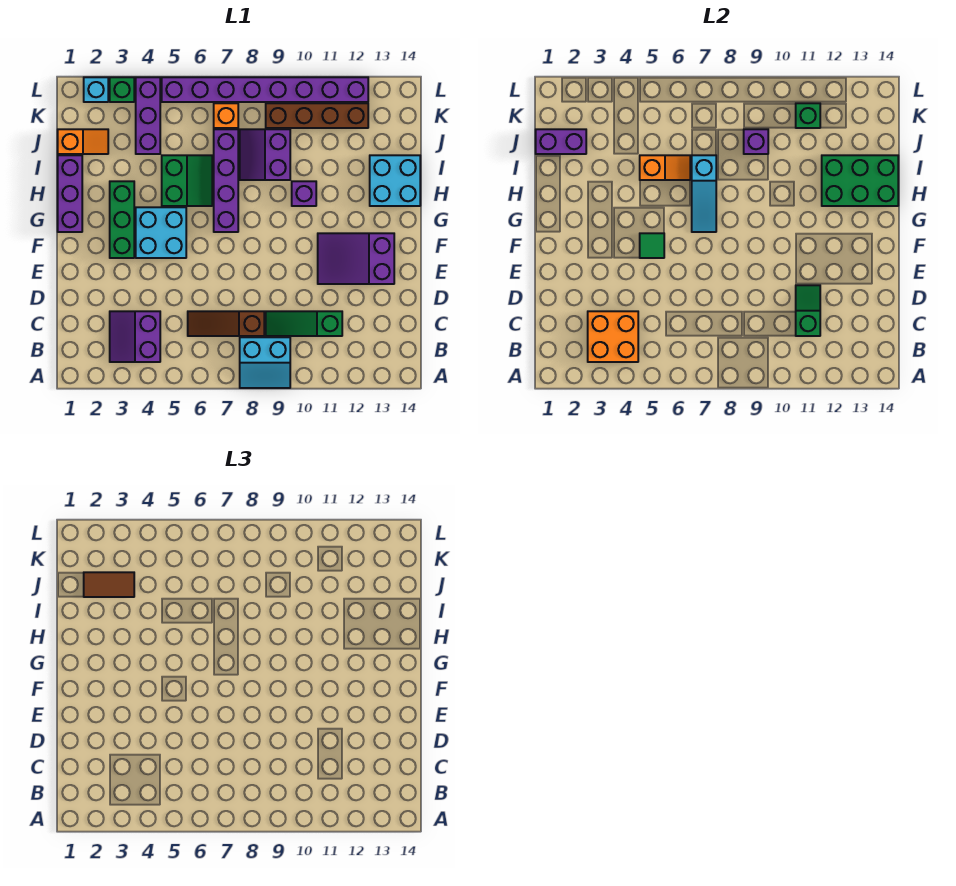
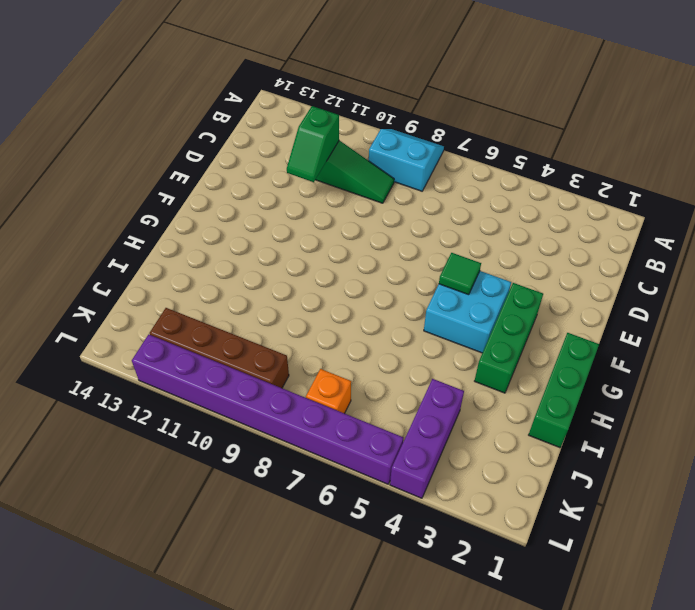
green brick G1:I1 level 1 -> purple brick G1:I1 level 1
none -> purple slope B3:C4 level 1 top 4
none -> brown slope C6:C8 level 1 top 8
none -> purple slope E11:F13 level 1 top 13
none -> purple brick G7:J7 level 1

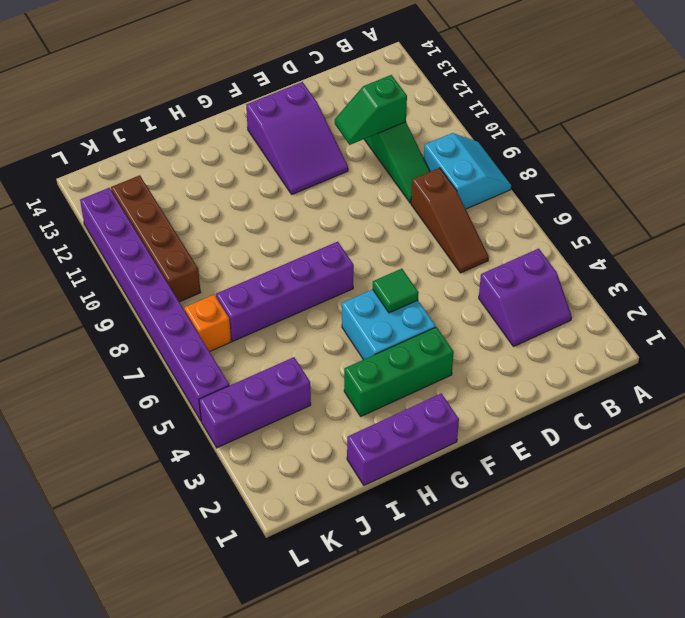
none -> green slope H5:I6 level 1 top 5
none -> purple brick H10 level 1
none -> cyan brick H13:I14 level 1
none -> purple slope I8:J9 level 1 top 9

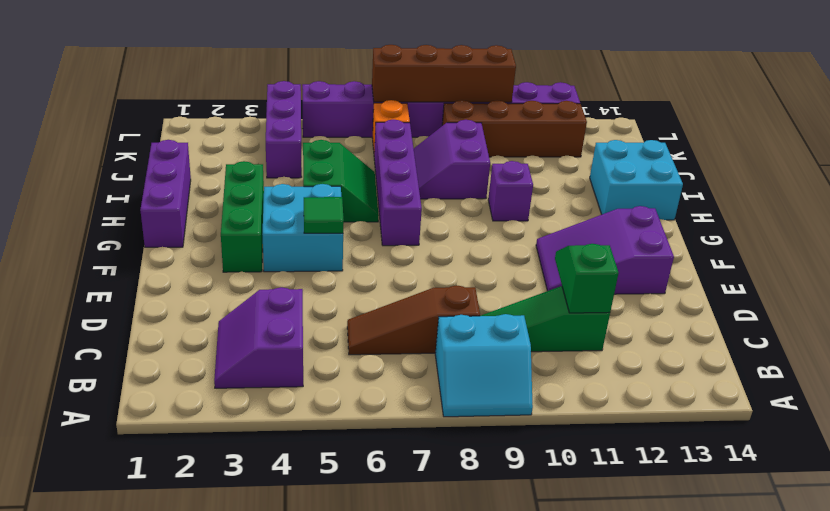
brown brick L7:L10 level 2 -> none
none -> orange slope J1:J2 level 1 top 1
none -> cyan brick L2 level 1
none -> green brick L3 level 1
none -> orange brick B3:C4 level 2

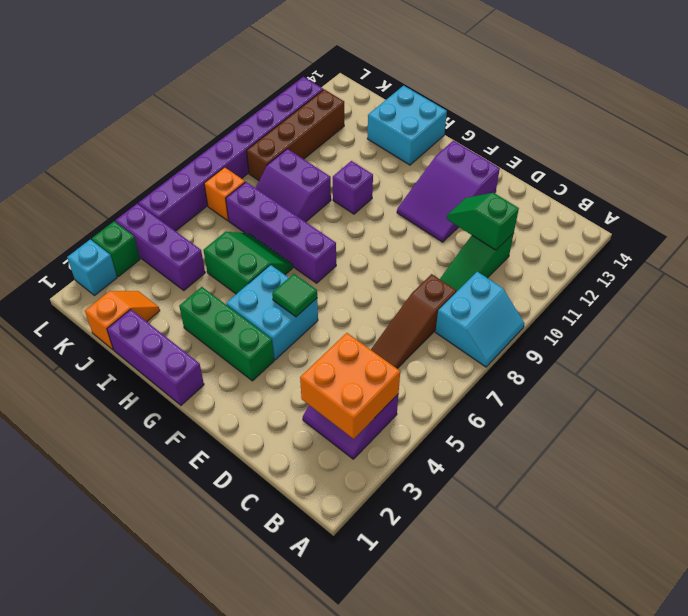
none -> cyan slope G7:I7 level 2 top I
none -> green brick H12:I14 level 2
none -> orange slope I5:I6 level 2 top 5
none -> purple brick J1:J2 level 2

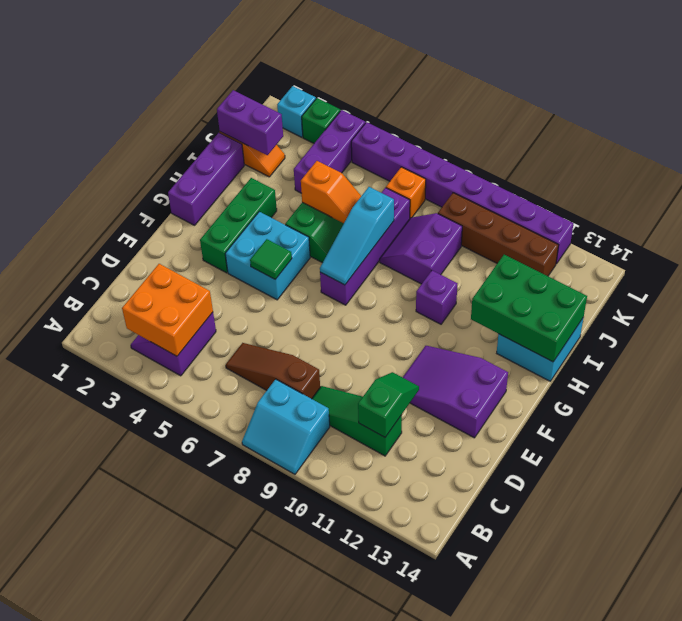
none -> purple brick J9 level 2
none -> green brick K11 level 2
none -> brown tile J2:J3 level 3

